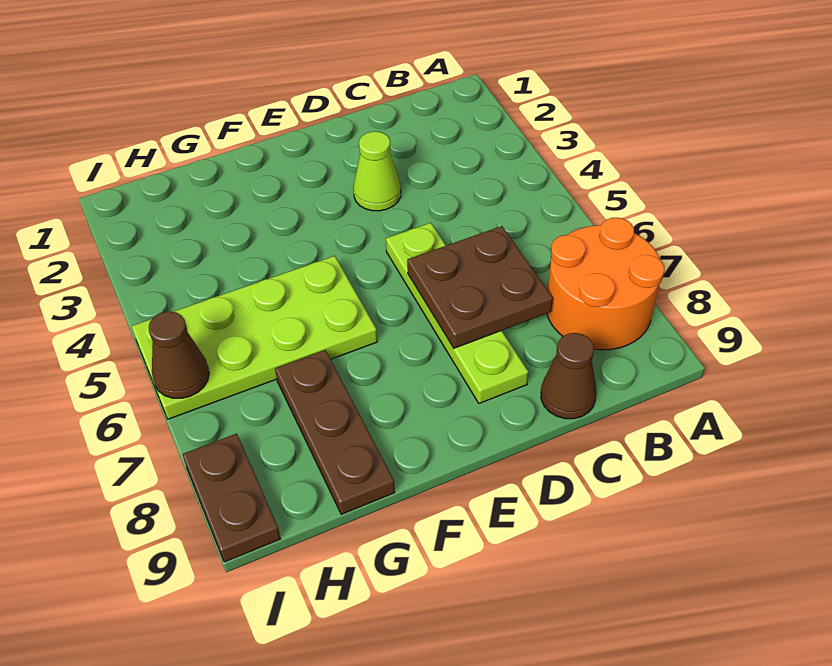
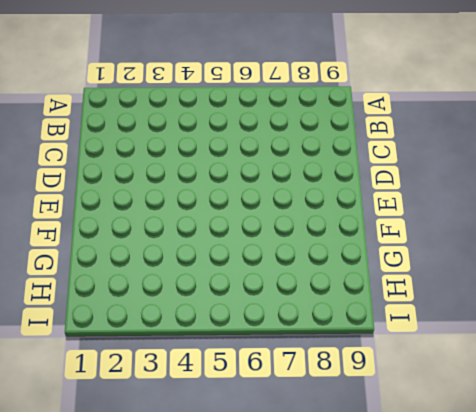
none -> orange round brick A7:B8 level 1
none -> brown cone C9 level 1

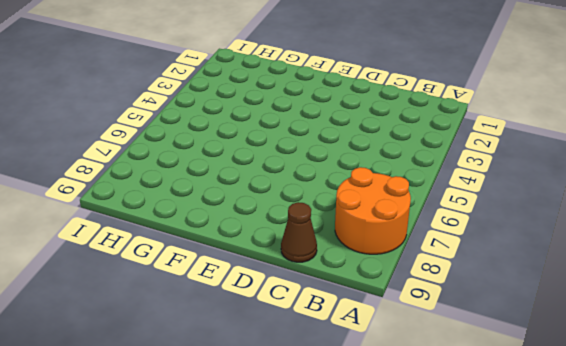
none -> lime cone D3 level 1
none -> lime plate D5:D8 level 1

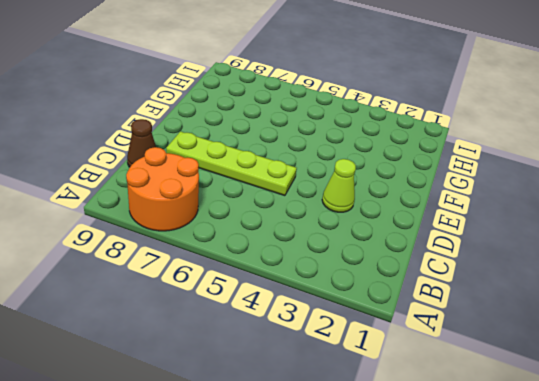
none -> lime plate F5:I6 level 1
none -> brown plate G7:G9 level 1

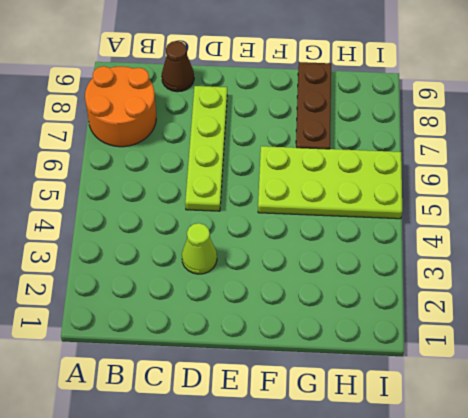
none -> brown plate I8:I9 level 1
none -> brown plate C6:D7 level 2

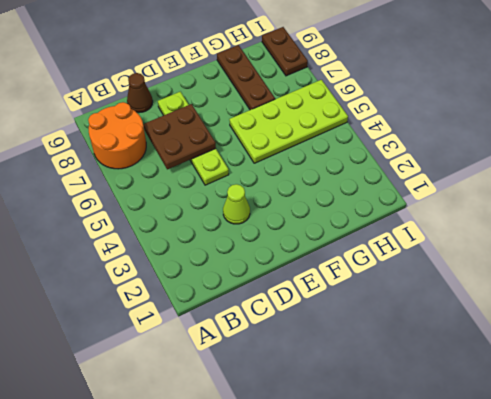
none -> brown cone I6 level 2

